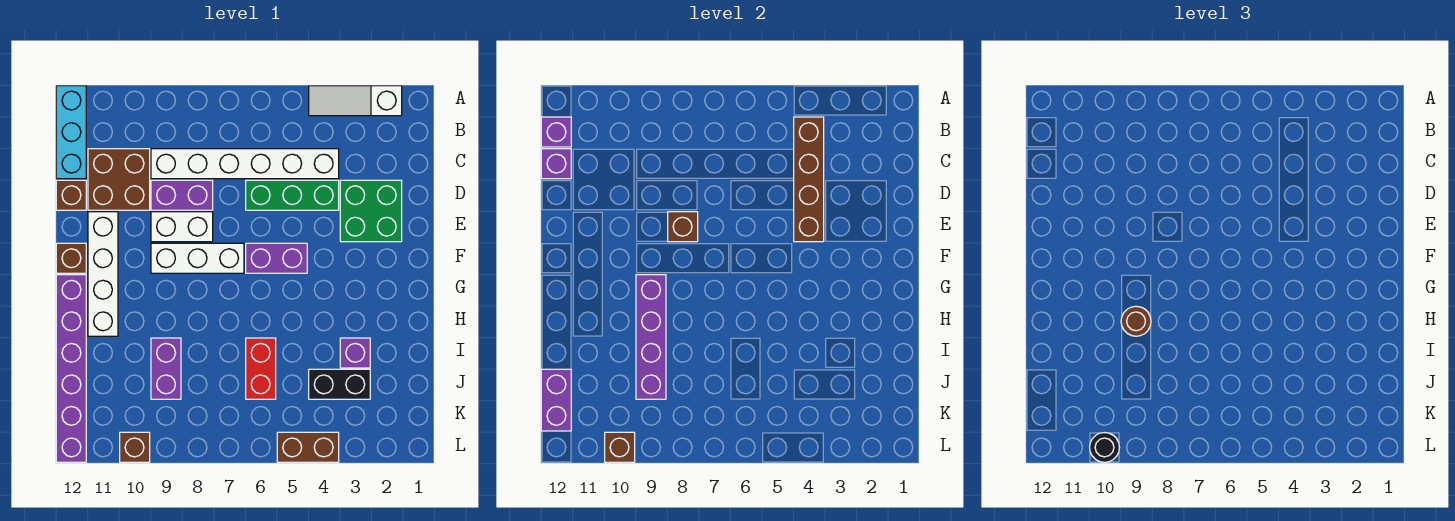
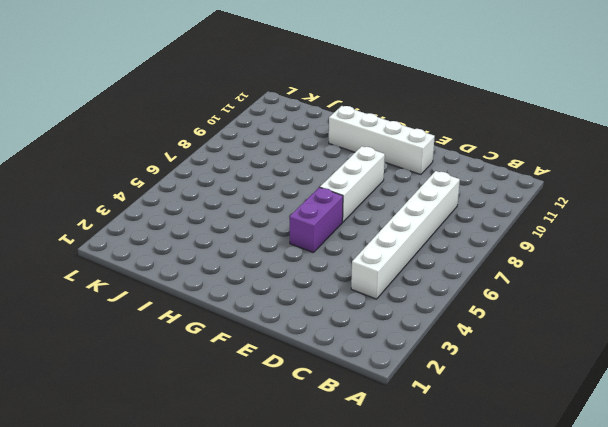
none -> white slope A2:A4 level 1 top 2
none -> cyan brick A12:C12 level 1
none -> brown brick C10:D11 level 1

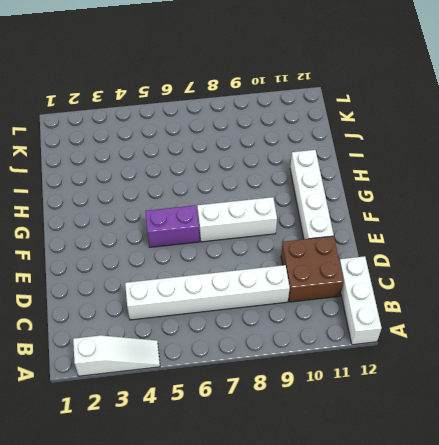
white brick A12:C12 level 1 -> cyan brick A12:C12 level 1
none -> green brick D2:E3 level 1
none -> green brick D4:D6 level 1
none -> purple brick D8:D9 level 1

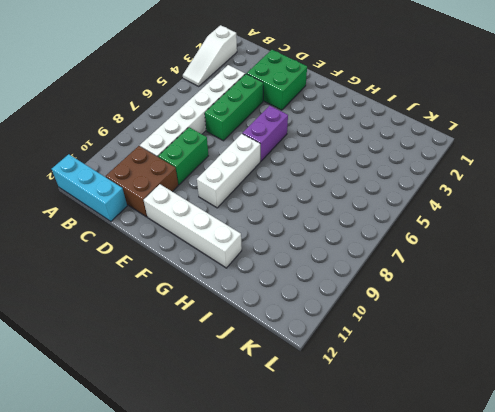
green brick D8:D9 level 1 -> purple brick D8:D9 level 1
none -> brown brick D12 level 1
none -> white brick E8:E9 level 1
none -> brown brick F12 level 1

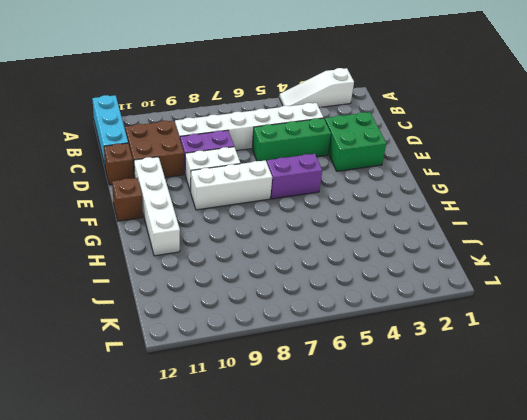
none -> purple brick G12:L12 level 1
none -> purple brick I3 level 1
none -> red brick I6:J6 level 1

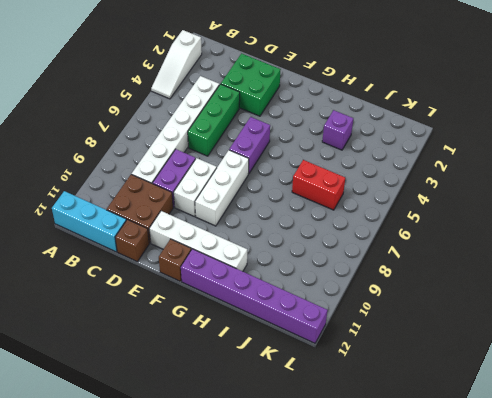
none -> purple brick I9:J9 level 1
none -> black brick J3:J4 level 1
none -> brown brick L4:L5 level 1

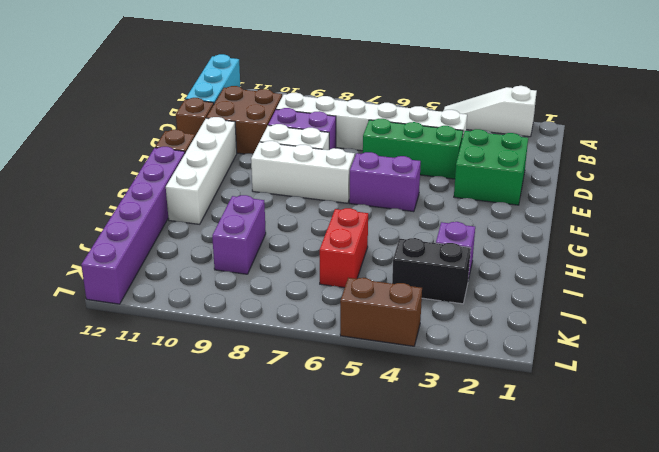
none -> brown brick L10 level 1
none -> brown brick B4:E4 level 2
none -> purple brick B12 level 2

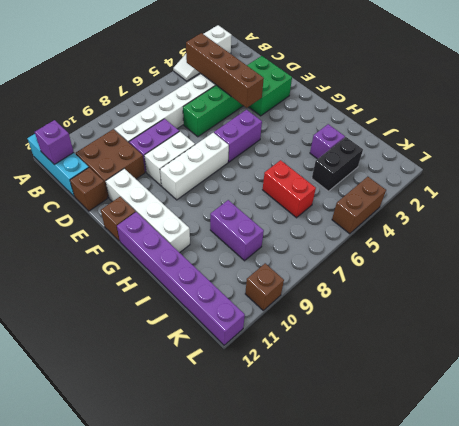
none -> purple brick C12 level 2
none -> brown brick E8 level 2
none -> purple brick G9:J9 level 2

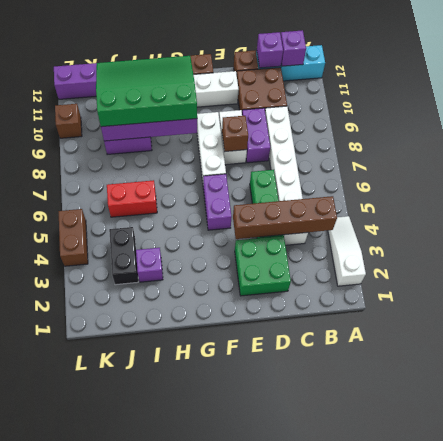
green slope G9:J11 level 3 top 9 -> brown round brick H9 level 3
none -> purple brick J12:K12 level 2
none -> brown brick L10 level 2
none -> black round brick L10 level 3

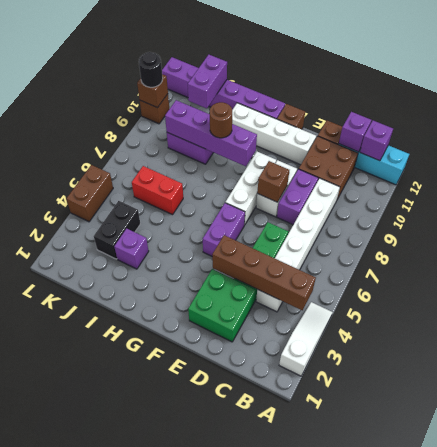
purple brick J11:J12 level 2 -> purple brick J12:K12 level 2

